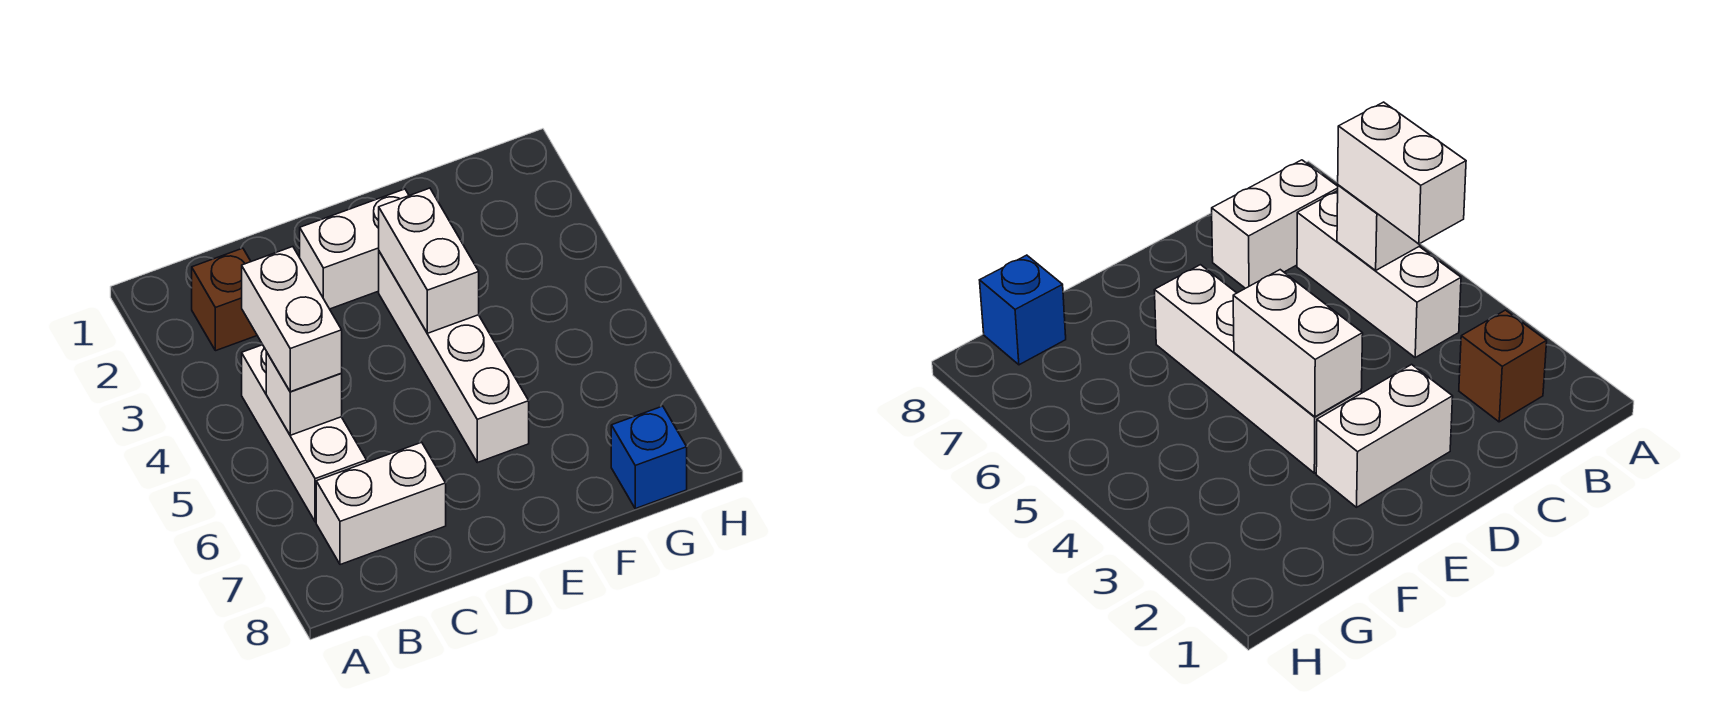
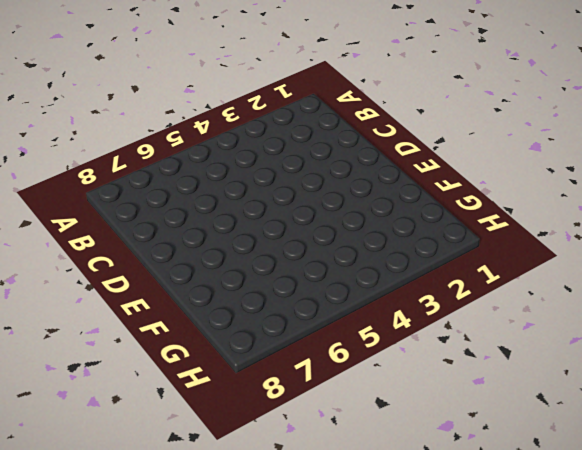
none -> brown brick B2 level 1
none -> white brick B4:B6 level 1

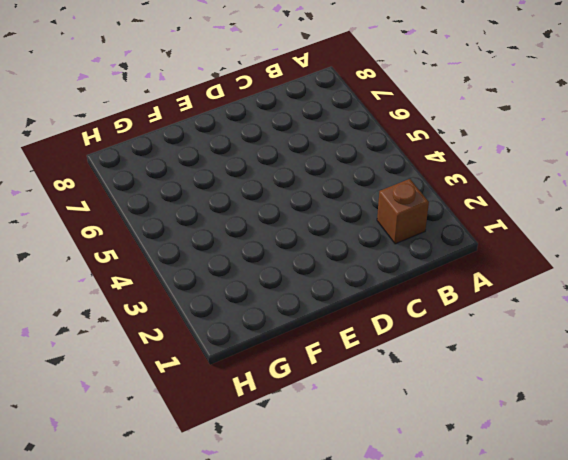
none -> white brick B4:B6 level 1
none -> white brick B7:C7 level 1

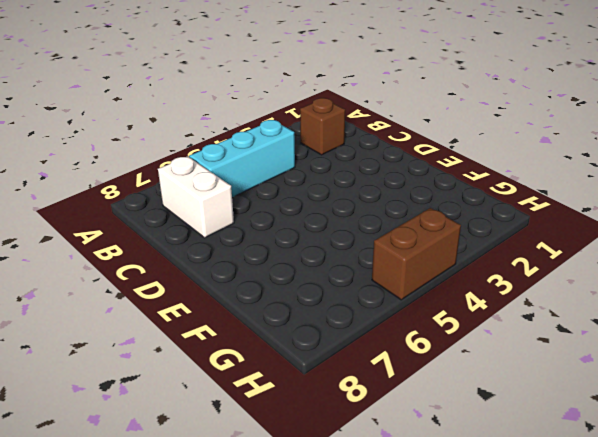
cyan brick B4:B6 level 1 -> white brick B4:B6 level 1
brown brick H4:H5 level 1 -> none
none -> white brick D2:E2 level 1
none -> white brick E3:E6 level 1

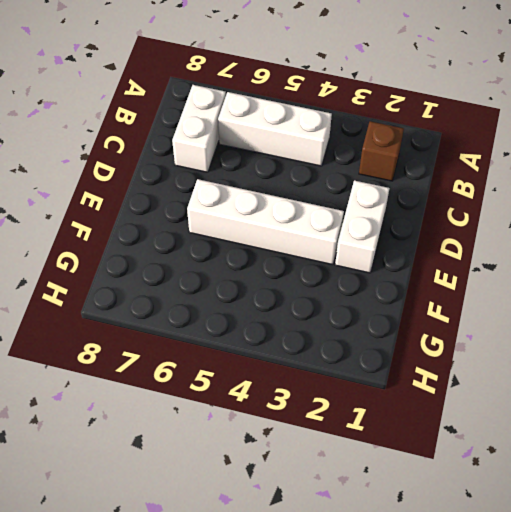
none -> blue brick G8 level 1
none -> white brick B5 level 2

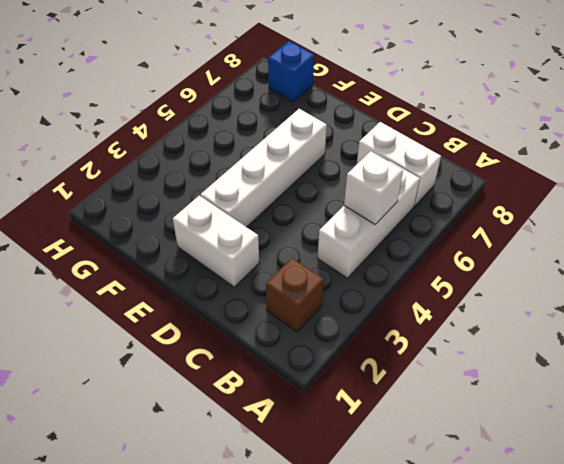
none -> white brick E3:E4 level 2
none -> white brick B4:B5 level 3

